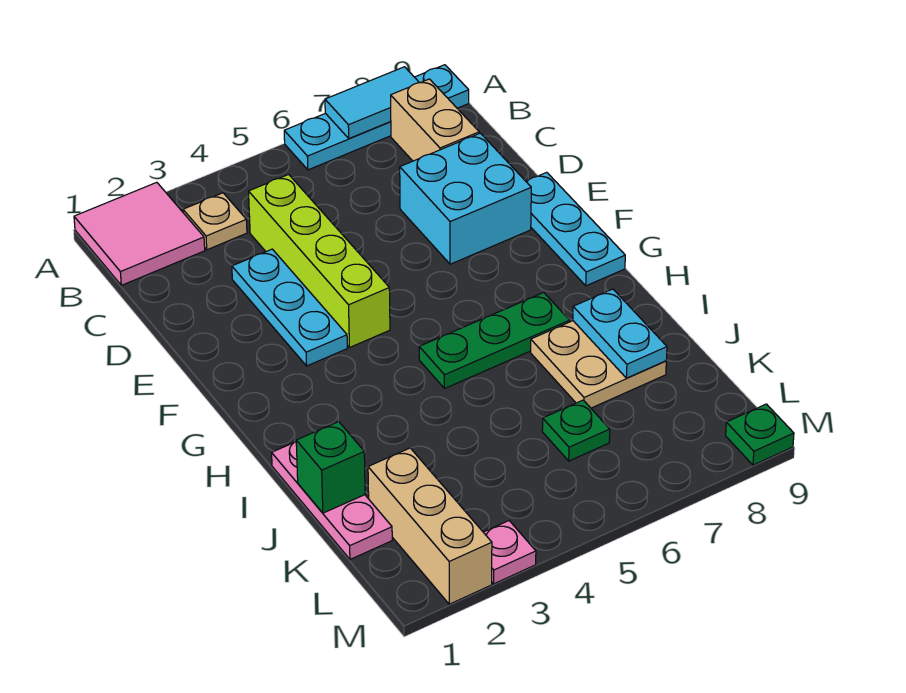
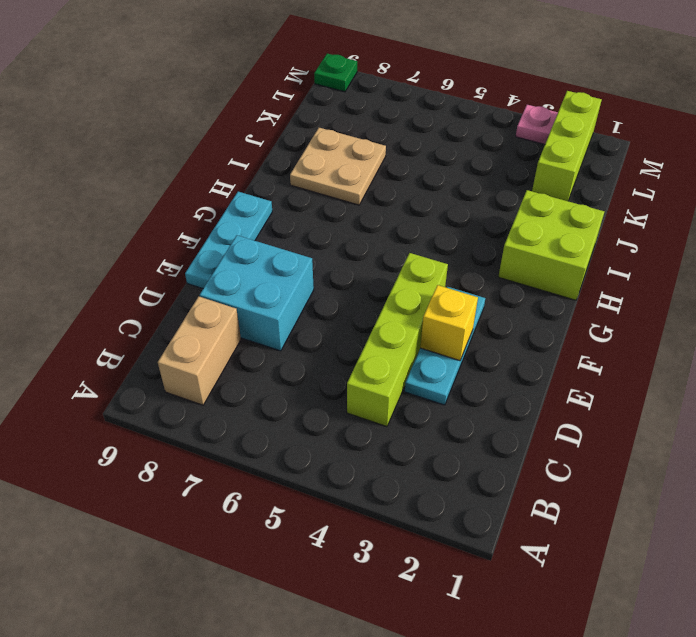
yellow brick E3 level 2 -> none
lime brick H1:I2 level 1 -> pink plate I1:K1 level 1
lime brick K2:M2 level 1 -> tan brick K2:M2 level 1
none -> pink tile A1:B2 level 1
none -> cyan plate A6:A9 level 1
none -> tan plate B3 level 1

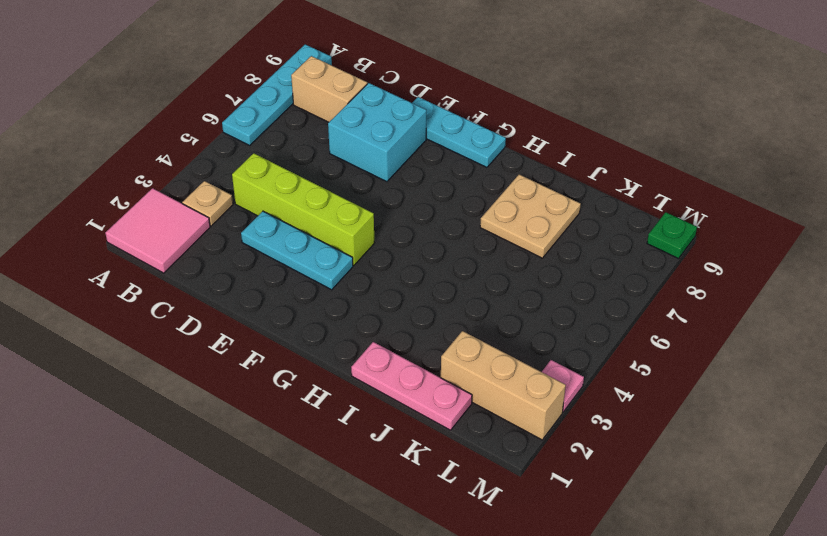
none -> green plate H5:H7 level 1
none -> green plate K6 level 1
none -> cyan tile A7:A8 level 2

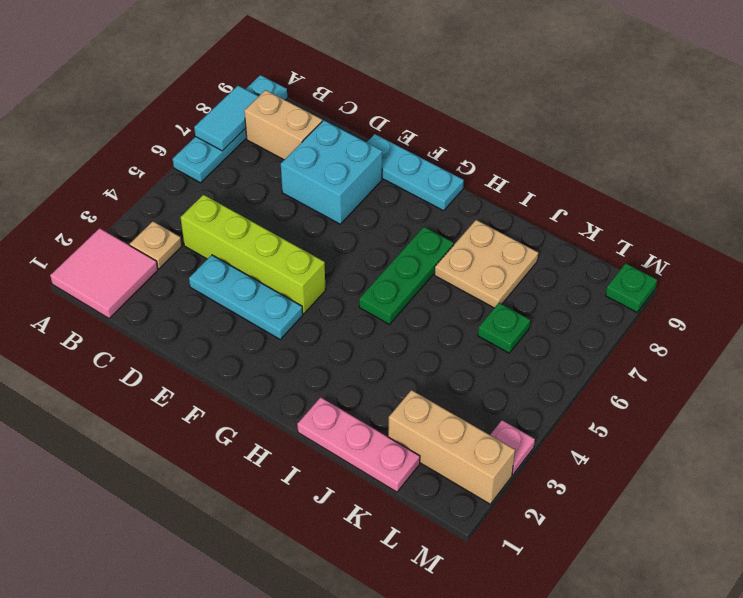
none -> cyan plate I8:J8 level 2
none -> green brick J1 level 2

